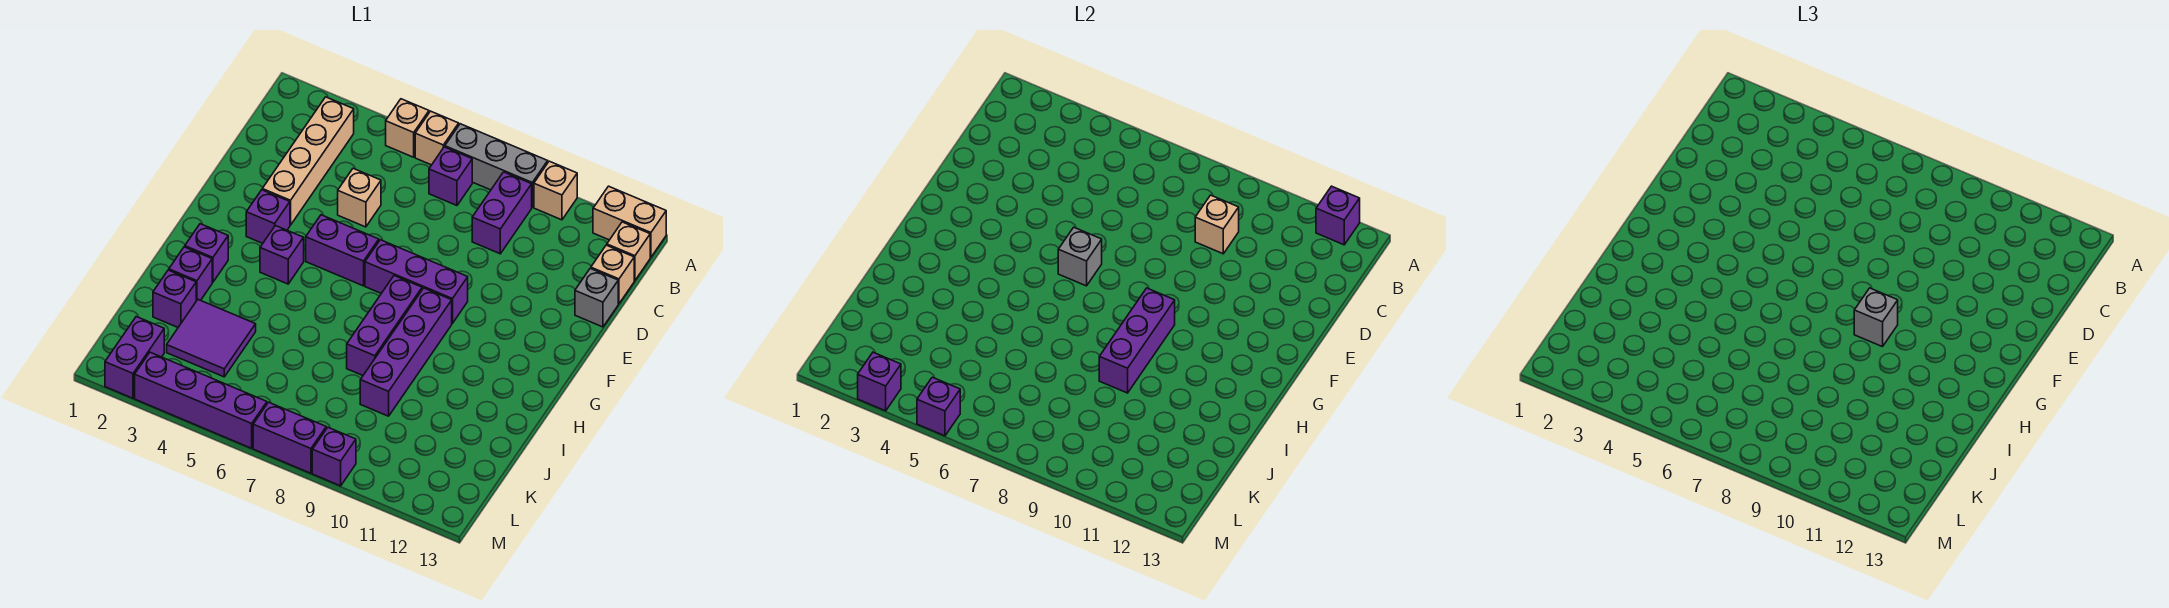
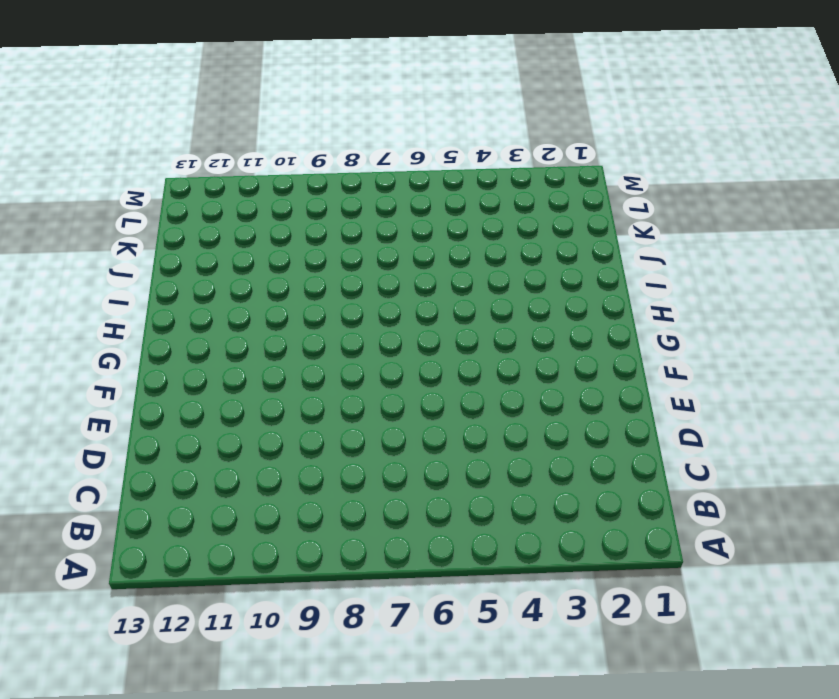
none -> tan brick A5 level 1
none -> tan brick A6 level 1
none -> grey brick A7:A9 level 1
none -> tan brick A10 level 1

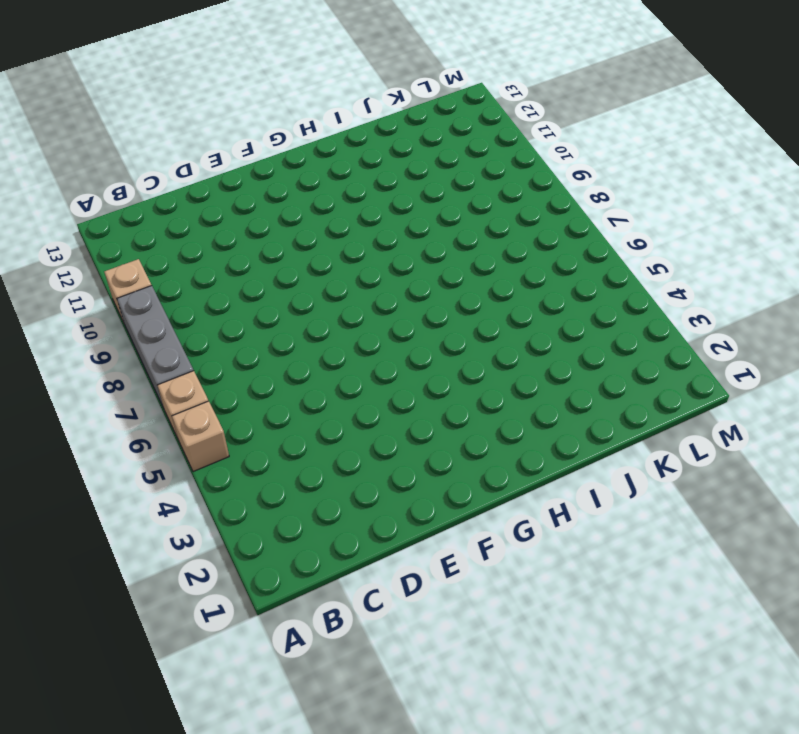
none -> tan brick A12:A13 level 1
none -> tan brick B3:E3 level 1
none -> purple brick B7 level 1
none -> purple brick B9:C9 level 1

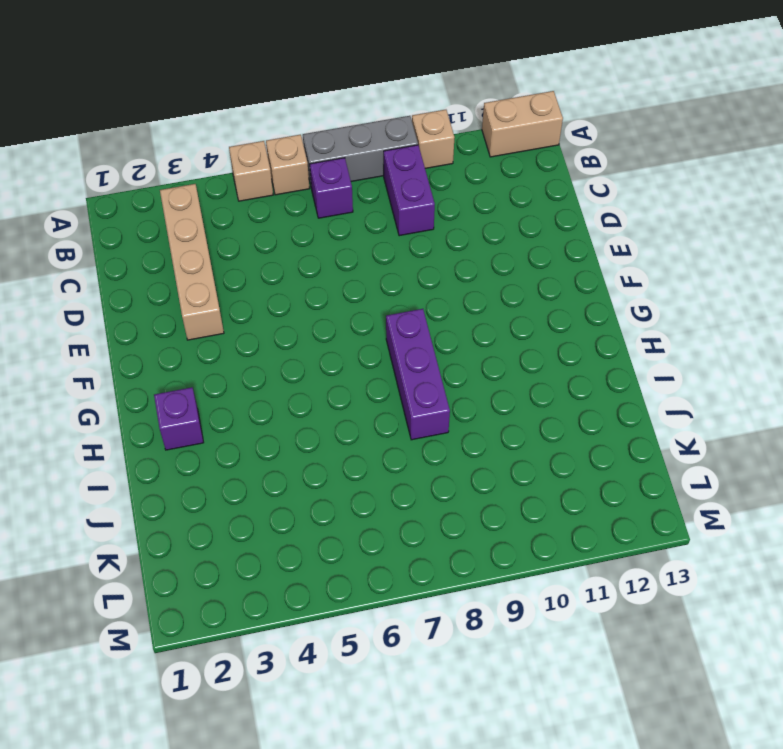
none -> tan brick B13 level 1
none -> tan brick C13 level 1
none -> tan brick D5 level 1
none -> grey brick D13 level 1

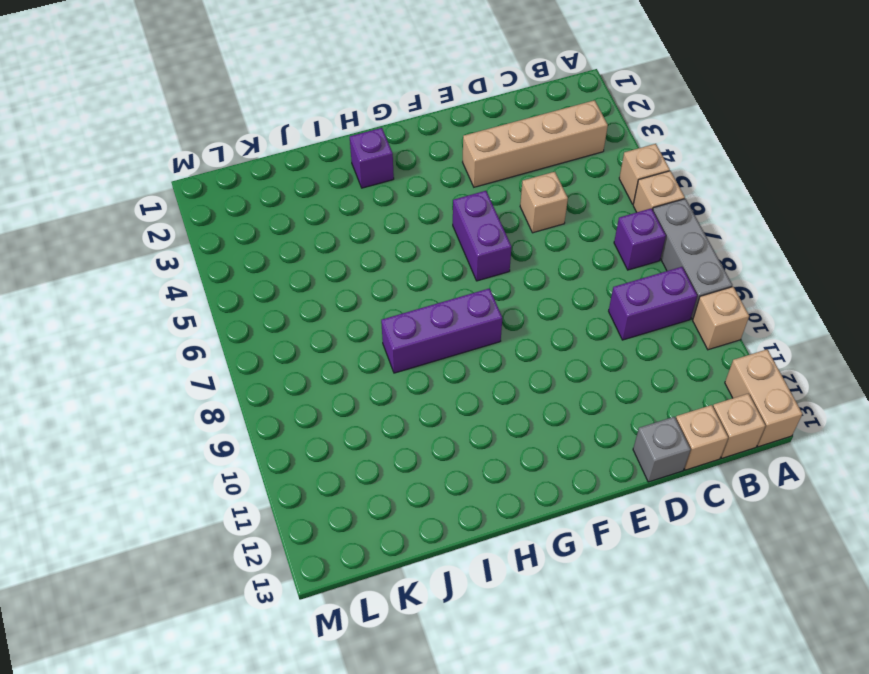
none -> purple brick F3 level 1
none -> purple brick F7:F9 level 1
none -> purple brick G4 level 1
none -> purple brick G9:J9 level 1

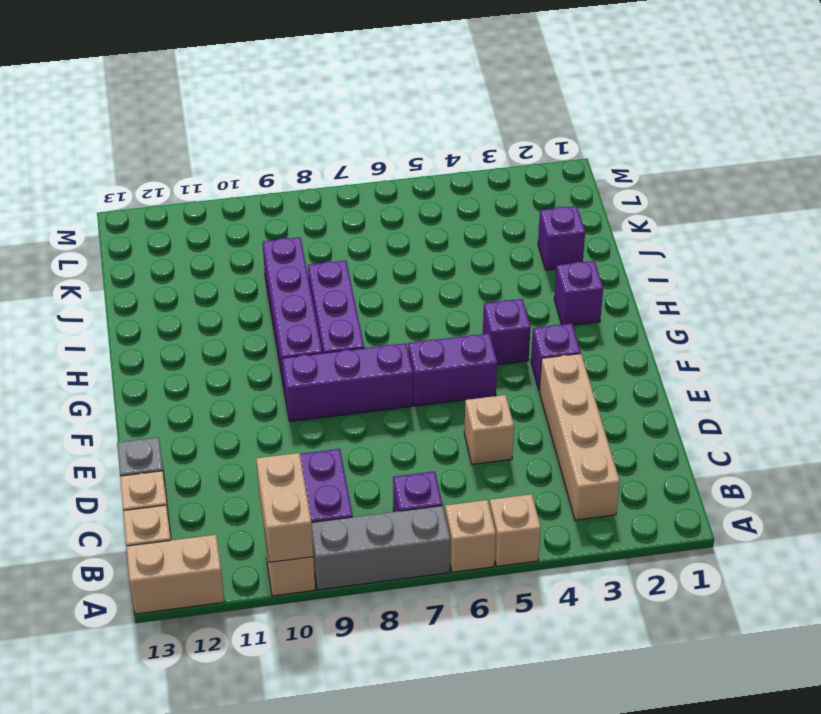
tan brick A10:B10 level 2 -> none
none -> purple brick I2 level 1
none -> purple tile J3:K4 level 1
none -> purple brick L2:M2 level 1
none -> purple brick M3:M6 level 1

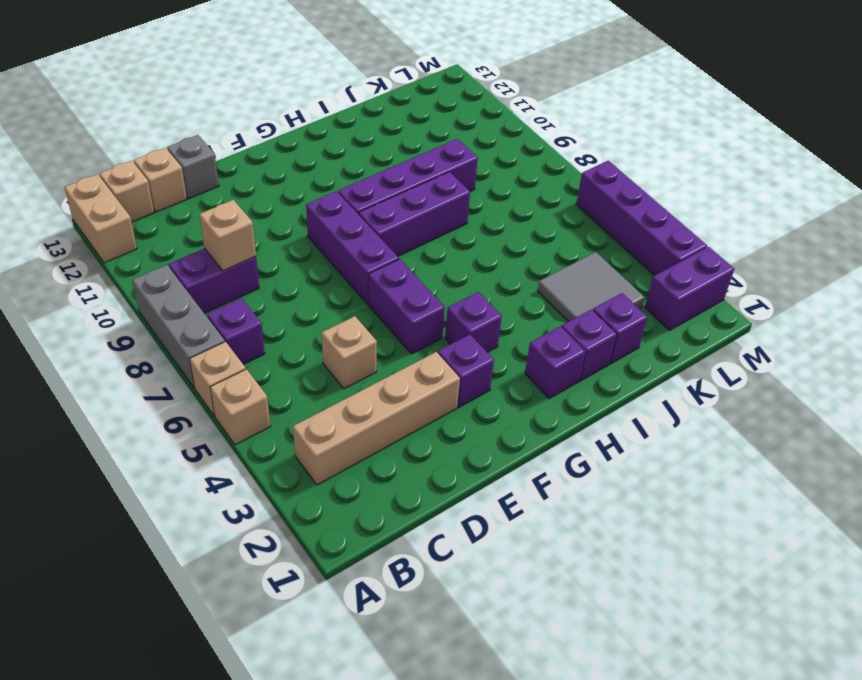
grey tile J3:K4 level 1 -> purple tile J3:K4 level 1
none -> tan brick A10 level 1
none -> purple brick M7:M8 level 1
none -> purple brick M9 level 1
none -> purple brick A12 level 2

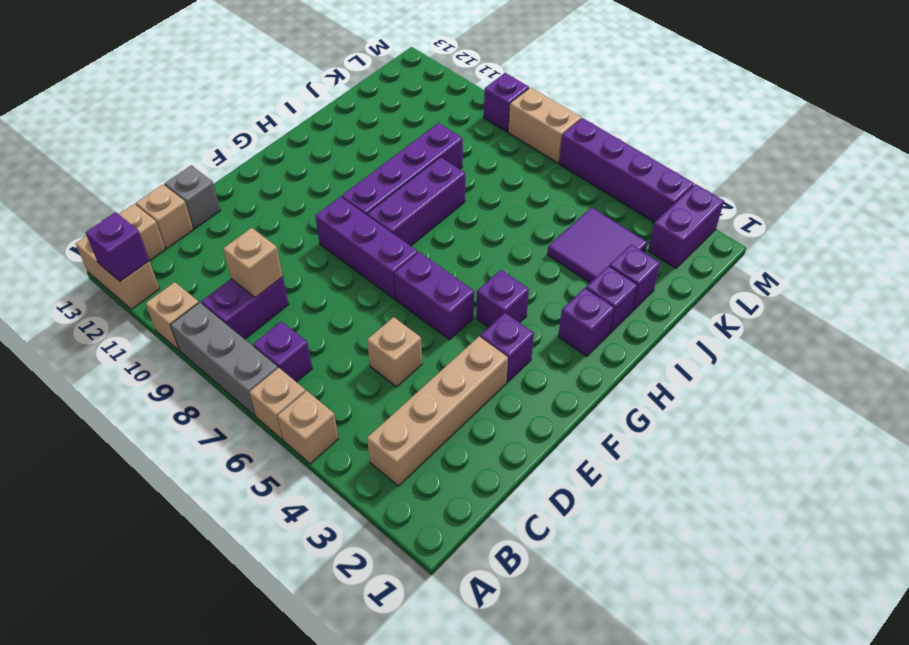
tan brick M7:M8 level 1 -> purple brick M7:M8 level 1
none -> grey brick F6 level 2
none -> purple brick G9:I9 level 2
none -> purple brick M3 level 2
none -> purple brick M5 level 2

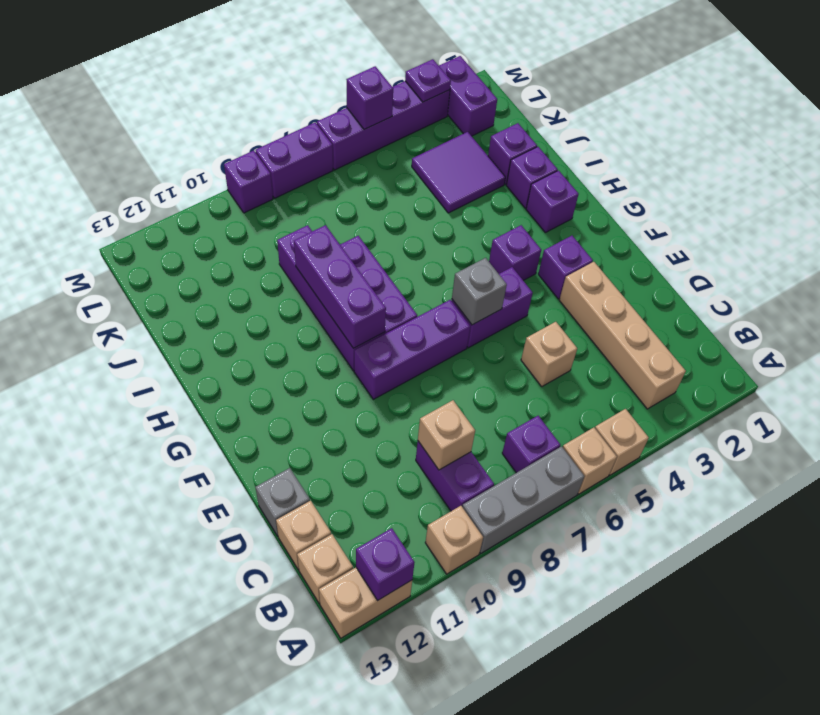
purple plate M3 level 2 -> purple brick M3 level 2
none -> grey brick G9 level 3

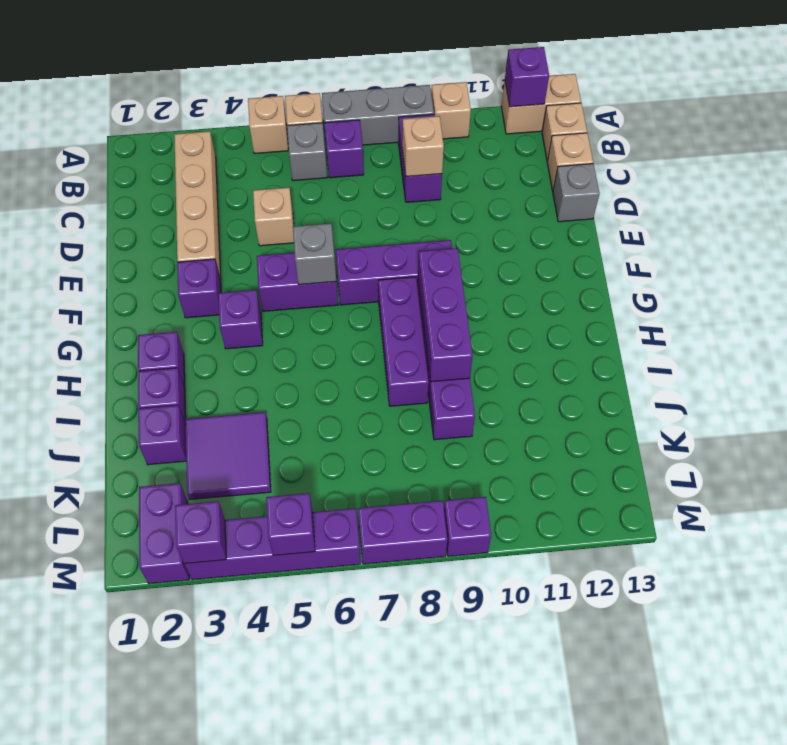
grey brick B6 level 1 -> grey brick G9 level 3

